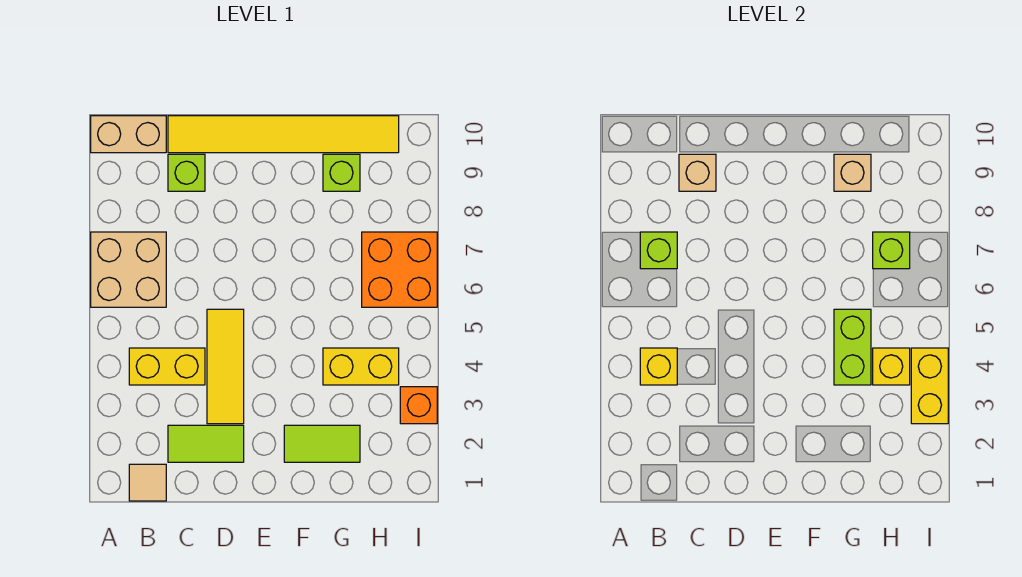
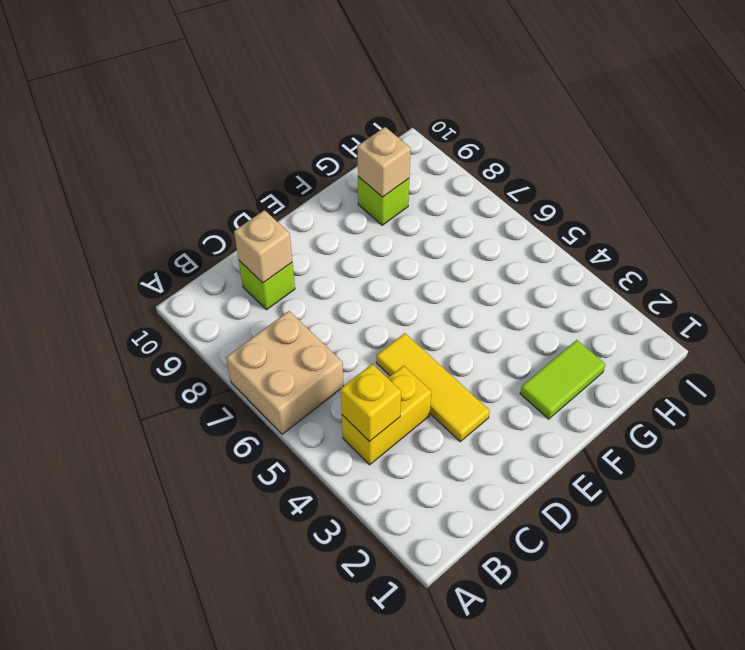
none -> tan brick A10:B10 level 1
none -> tan tile B1 level 1
none -> lime tile C2:D2 level 1

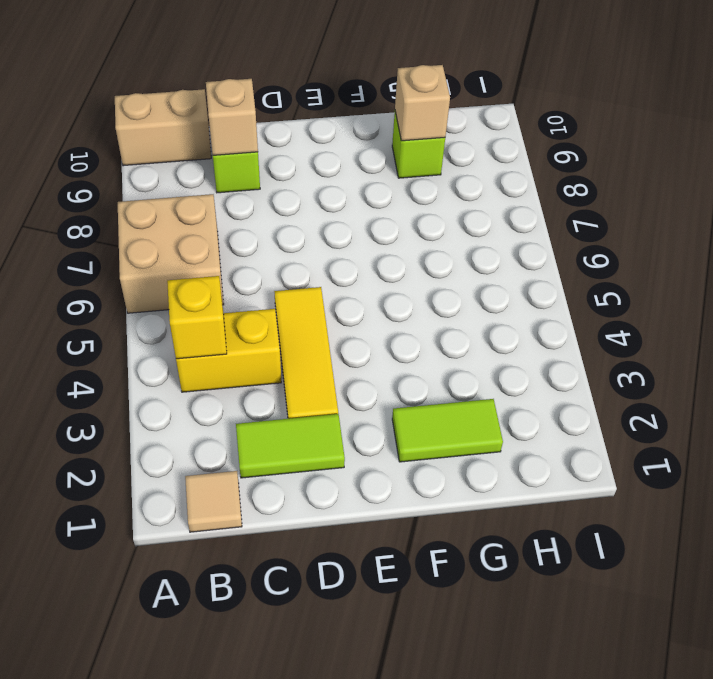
none -> yellow tile C10:H10 level 1
none -> yellow brick G4:H4 level 1
none -> orange brick H6:I7 level 1

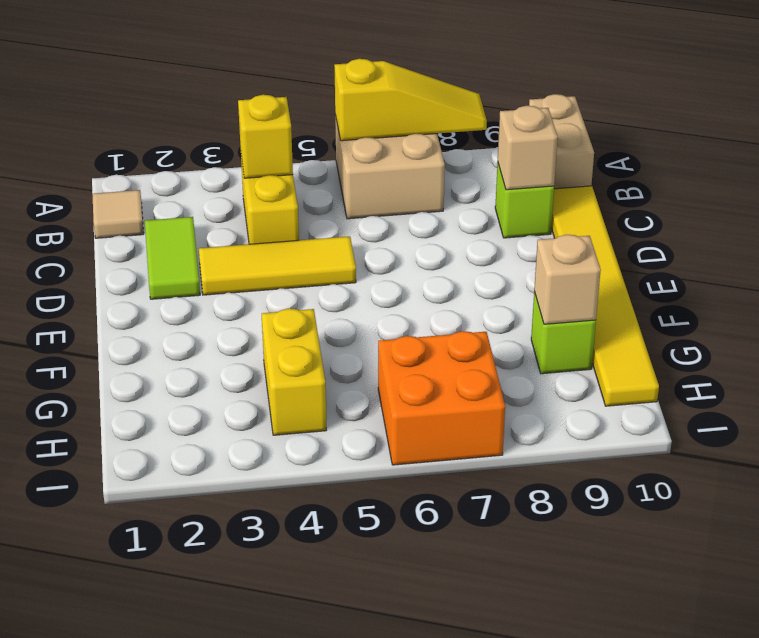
yellow slope A6:A8 level 2 top 6 -> none
none -> lime tile F2:G2 level 1
none -> orange brick I3 level 1
none -> lime brick B7 level 2

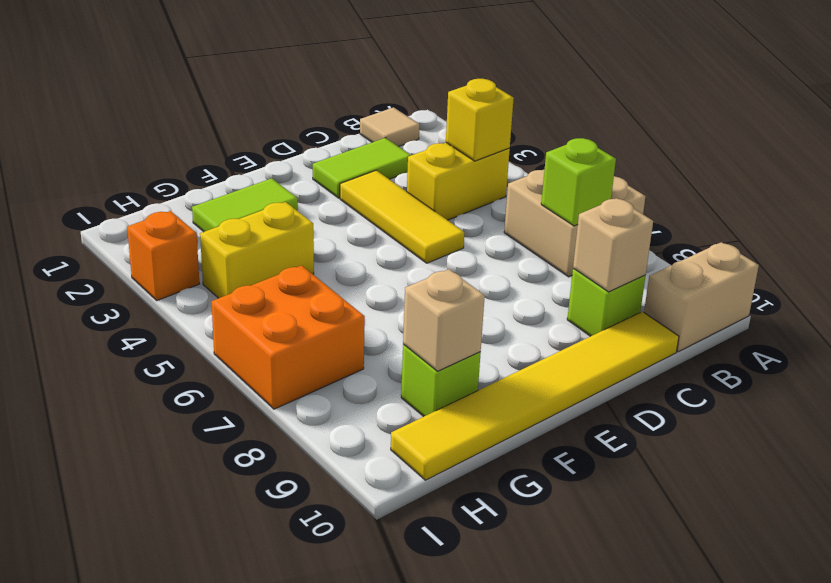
none -> lime brick G4:G5 level 2
none -> yellow brick H4 level 2
none -> lime brick H7 level 2

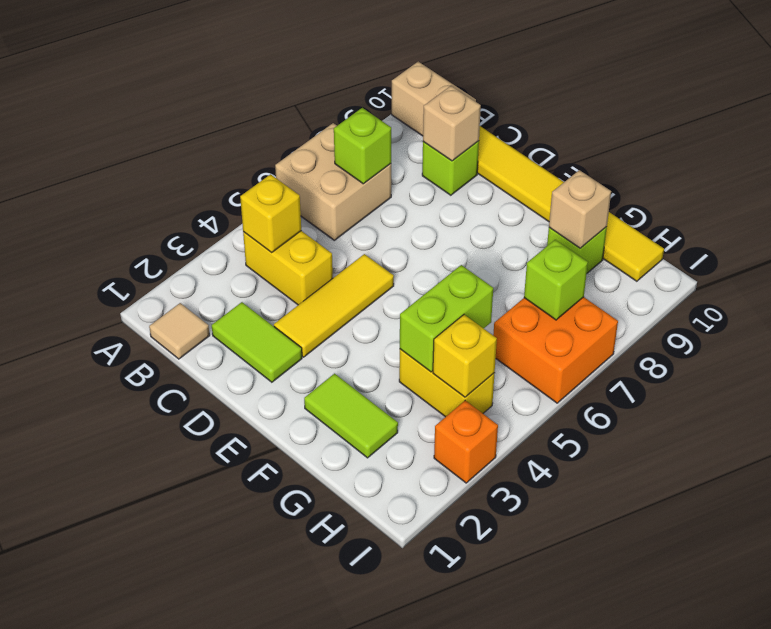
none -> yellow brick I3:I4 level 2

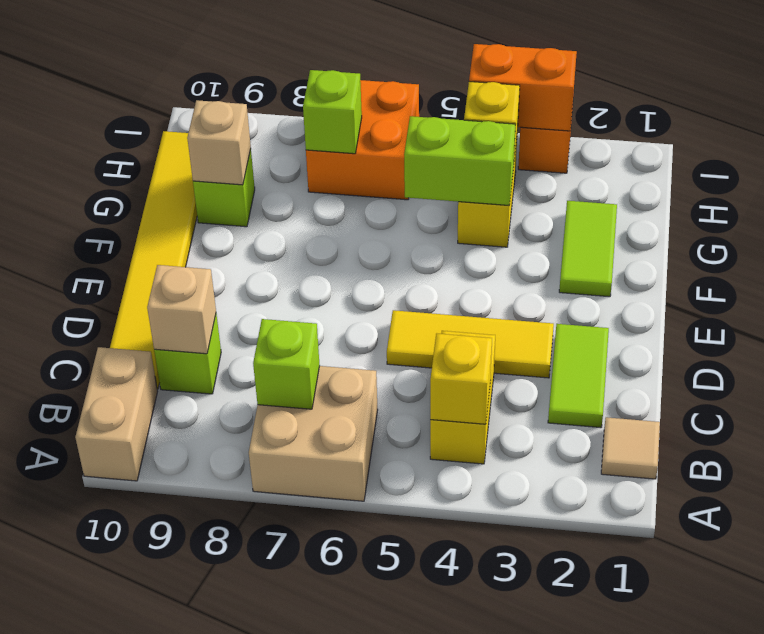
orange brick I3:I4 level 2 -> yellow brick I3:I4 level 2

